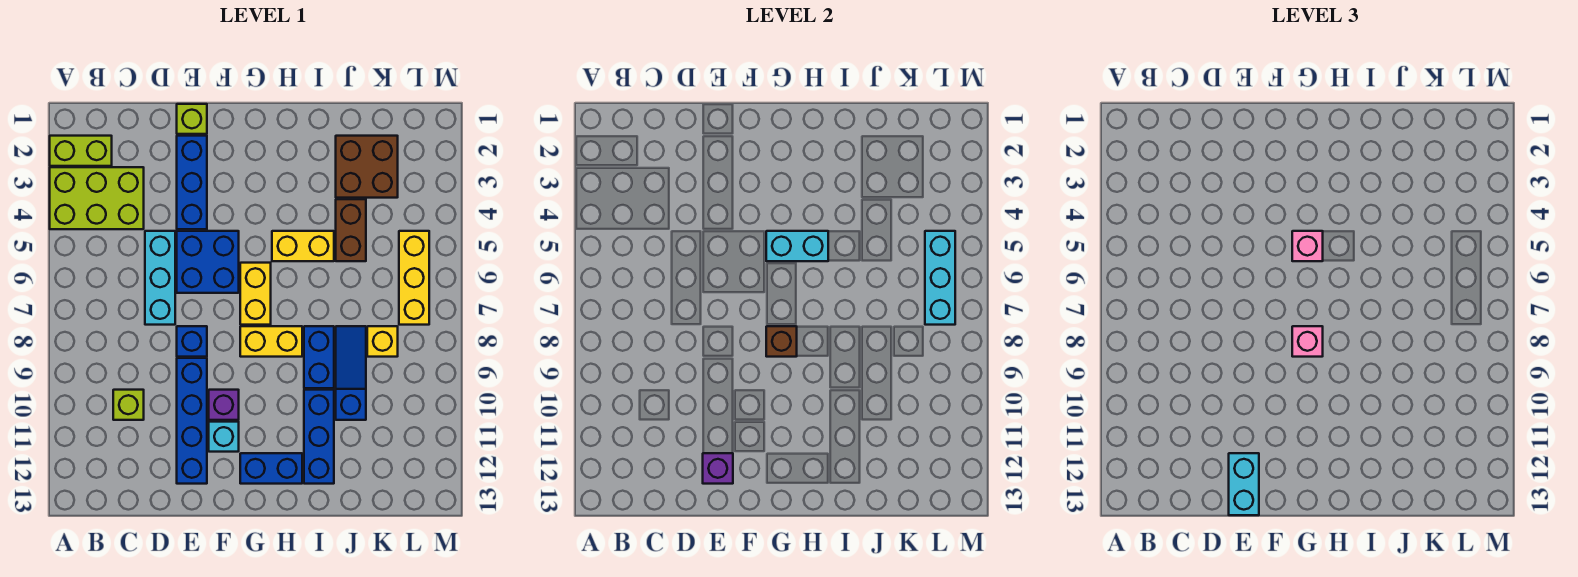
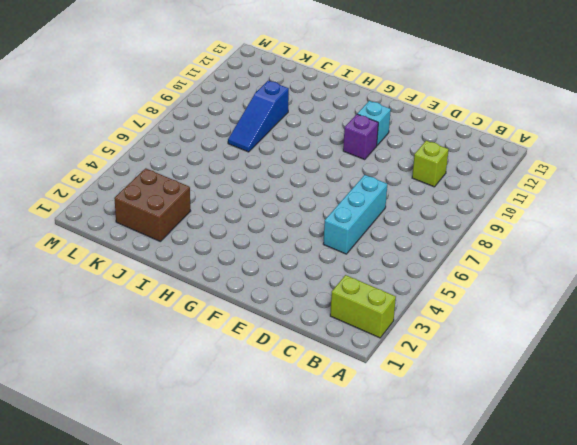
none -> lime brick A3:C4 level 1
none -> lime brick E1 level 1
none -> blue brick E2:E4 level 1

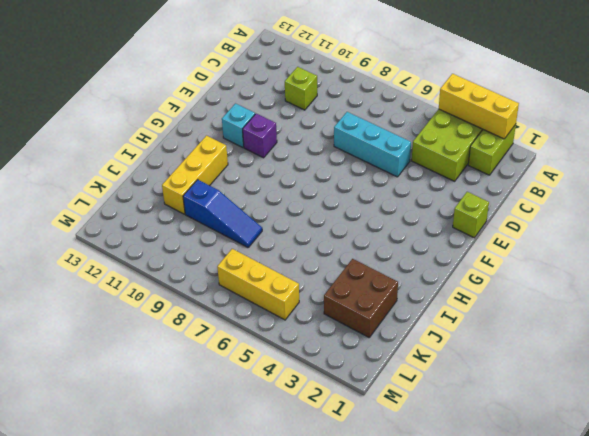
yellow brick A2:A4 level 2 -> none
yellow brick H11:J11 level 1 -> blue brick I10:I12 level 1
none -> blue brick E2:E4 level 1
none -> blue brick E5:F6 level 1
none -> blue brick E8 level 1

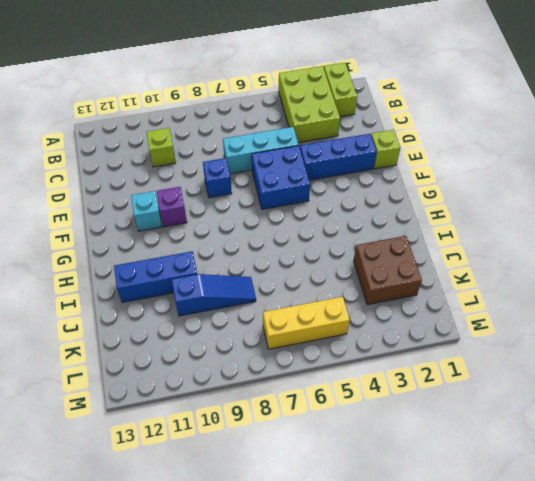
none -> blue brick E9:E12 level 1
none -> yellow brick G6:G7 level 1
none -> yellow brick G8:H8 level 1

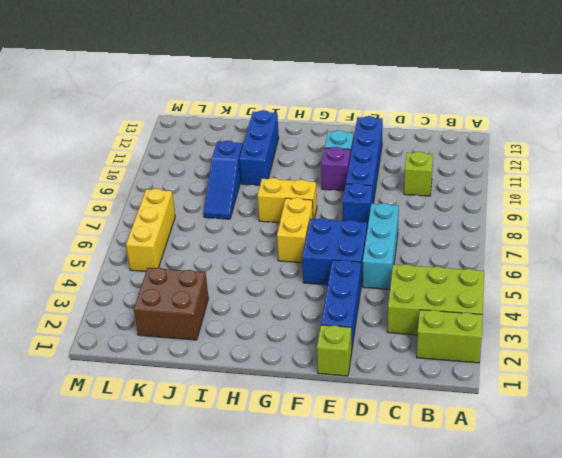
none -> blue brick G12:H12 level 1
none -> yellow brick H5:I5 level 1
none -> blue brick I8:I9 level 1

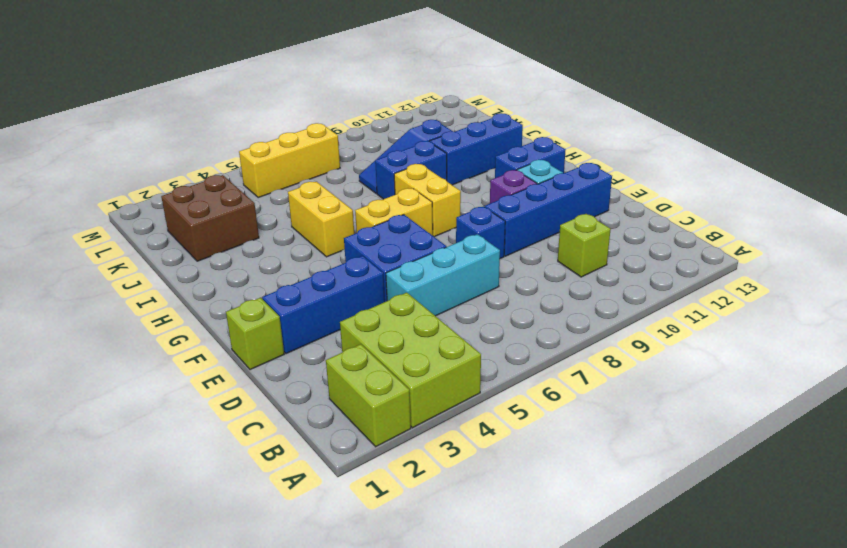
blue brick G11:G12 level 1 -> blue brick G12:H12 level 1
none -> brown brick J4:J5 level 1
none -> yellow brick K8 level 1
none -> purple brick E12 level 2

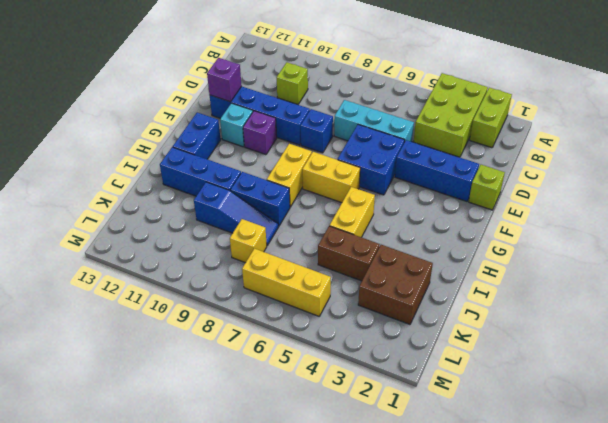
none -> cyan brick G5:H5 level 2
none -> brown brick G8 level 2
none -> cyan brick L5:L7 level 2

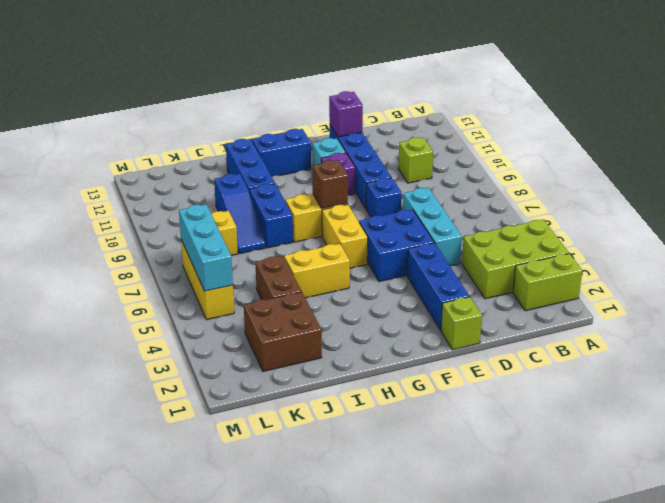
none -> cyan brick G5:H5 level 2
none -> cyan brick E12:E13 level 3
none -> pink brick G5 level 3

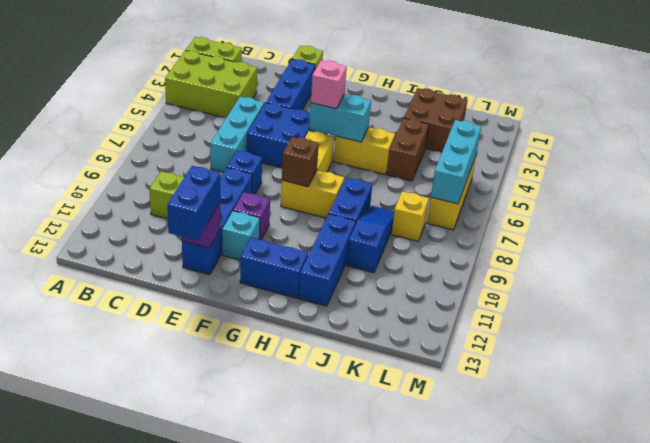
blue brick E12:E13 level 3 -> cyan brick E12:E13 level 3
none -> pink brick G8 level 3

